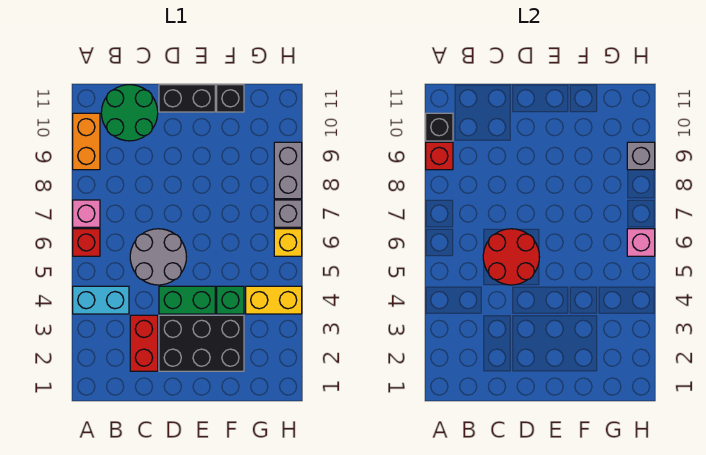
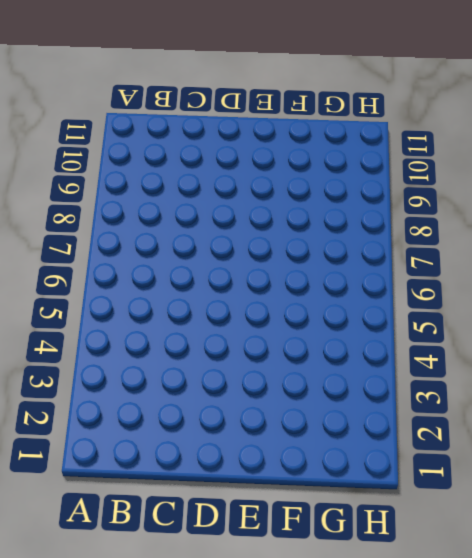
none -> cyan brick A4:B4 level 1
none -> red brick A6 level 1
none -> pink brick A7 level 1

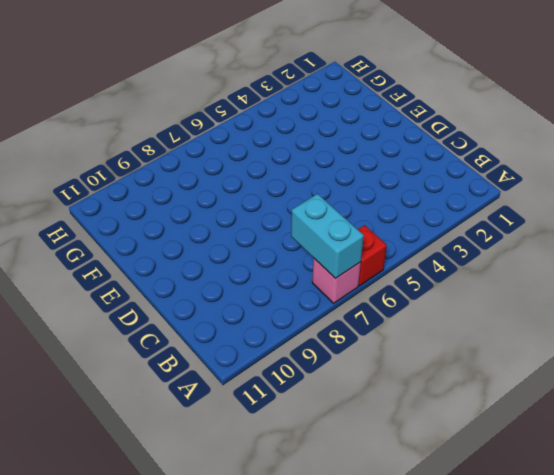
cyan brick A7:B7 level 2 -> cyan brick A4:B4 level 1
none -> orange brick A9:A10 level 1
none -> green round brick B10:C11 level 1
none -> red brick C2:C3 level 1

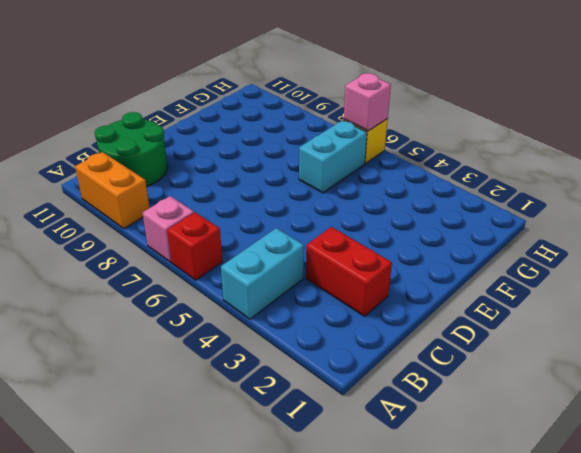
cyan brick F6:G6 level 1 -> none
none -> grey round brick C5:D6 level 1
none -> black brick D2:F3 level 1
none -> green brick D4:E4 level 1

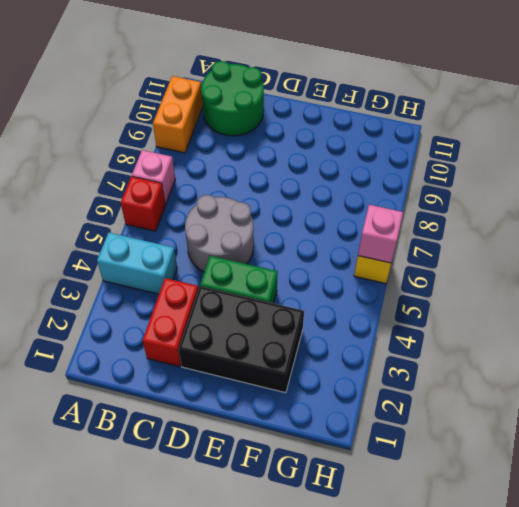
none -> black brick D11:E11 level 1
none -> green brick F4 level 1
none -> black brick F11 level 1

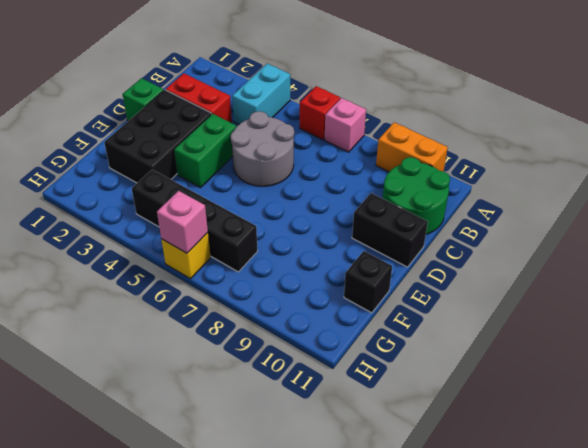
green brick D1 level 1 -> green brick F4 level 1
black brick D10:D11 level 1 -> black brick D11:E11 level 1
black brick G4:G7 level 1 -> yellow brick G4:H4 level 1
none -> grey brick H7 level 1
none -> grey brick H8:H9 level 1
none -> red brick A9 level 2

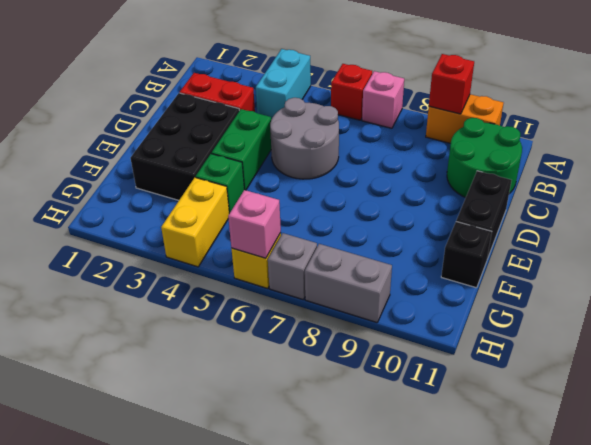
none -> black brick A10 level 2
none -> red round brick C5:D6 level 2
none -> grey brick H9 level 2

